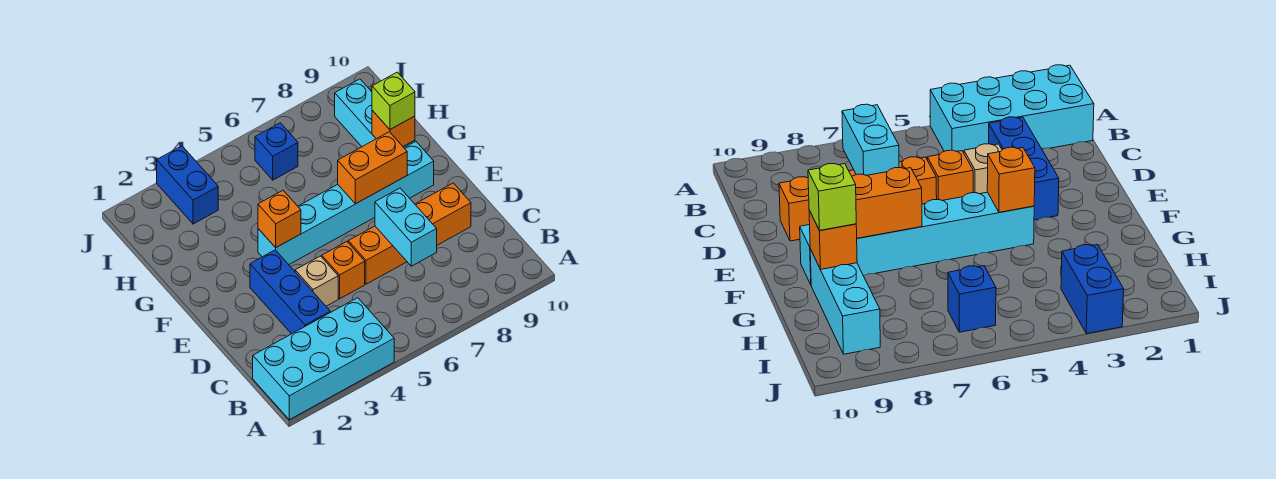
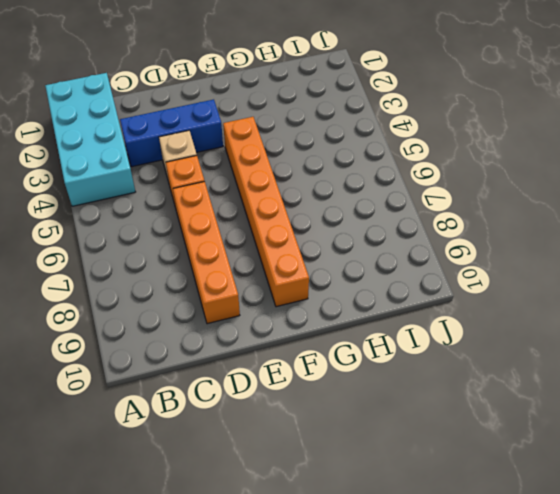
orange brick F4:F9 level 1 -> cyan brick F4:F9 level 1
none -> cyan brick G9:I9 level 1
none -> blue brick I3:J3 level 1
none -> blue brick I6 level 1

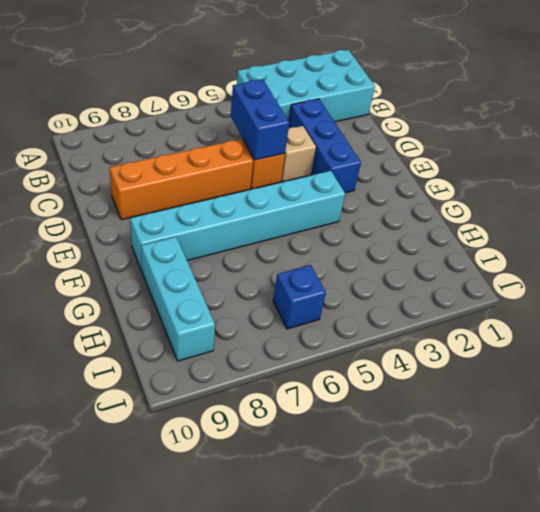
blue brick C5:D5 level 2 -> blue brick I3:J3 level 1
none -> cyan brick C7:D7 level 2
none -> orange brick F4 level 2
none -> orange brick F7:F8 level 2

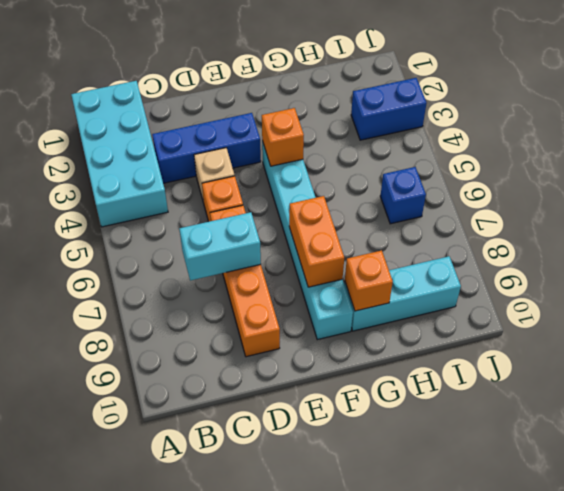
none -> lime brick G9 level 3

